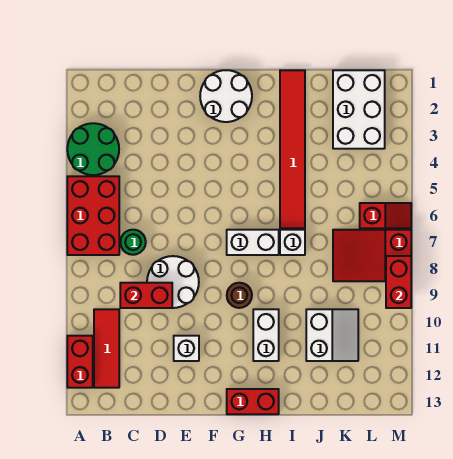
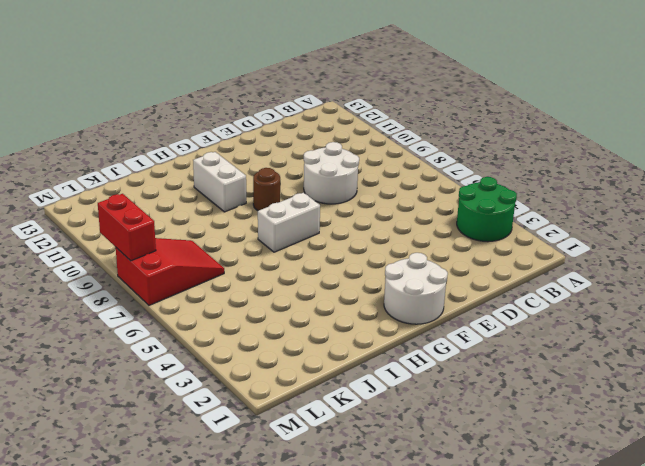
none -> red brick A5:B7 level 1
none -> red brick A11:A12 level 1
none -> red tile B10:B12 level 1

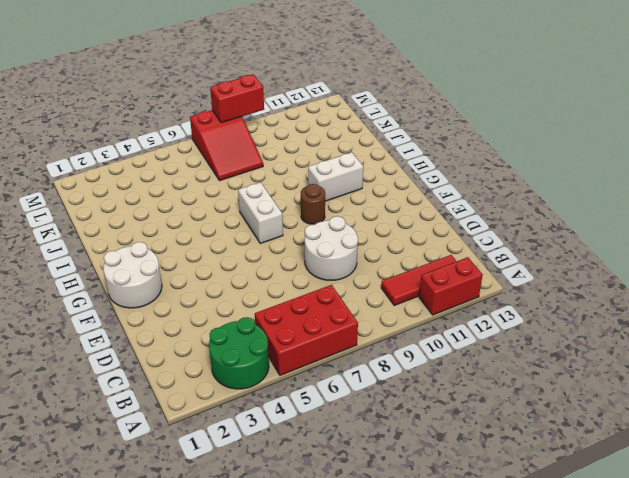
none -> green round brick C7 level 1
none -> white brick E11 level 1
none -> red brick G13:H13 level 1

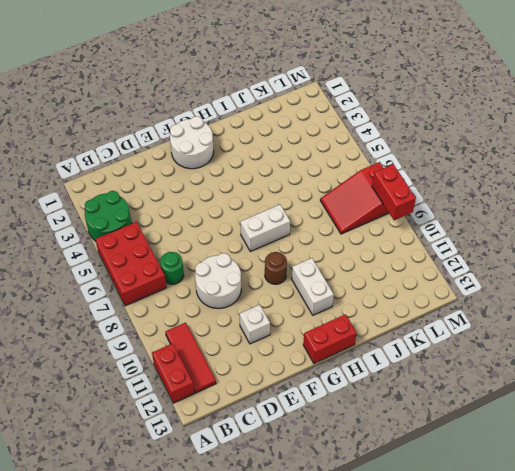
none -> red tile I1:I6 level 1
none -> white brick I7 level 1
none -> white slope J10:K11 level 1 top J

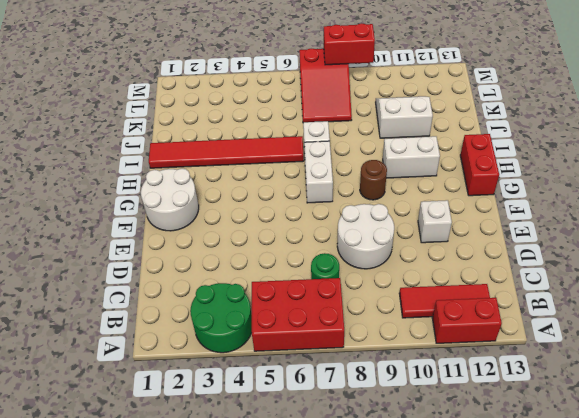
none -> white brick K1:L3 level 1
none -> red slope L6:M6 level 1 top L
none -> red brick C9:D9 level 2

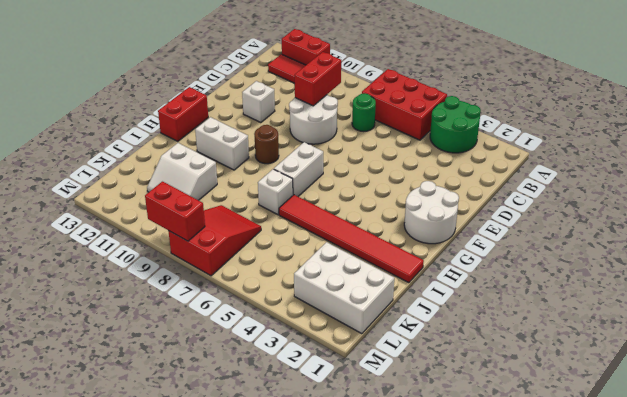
none -> red slope L6:M6 level 1 top L

